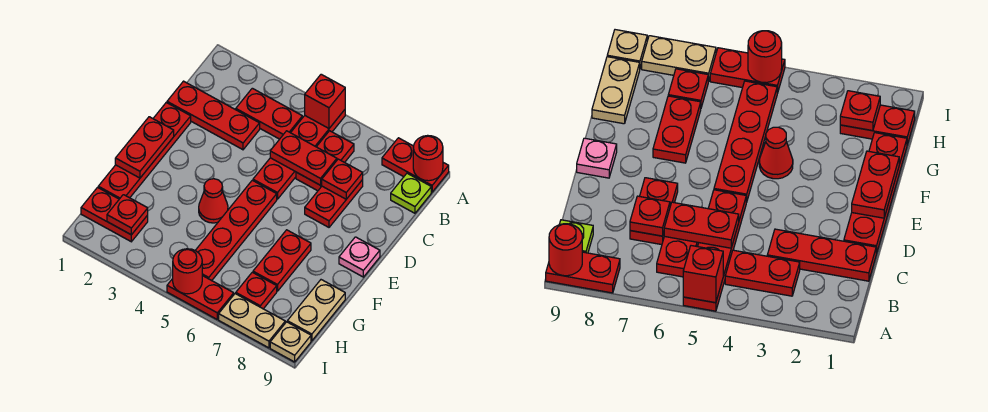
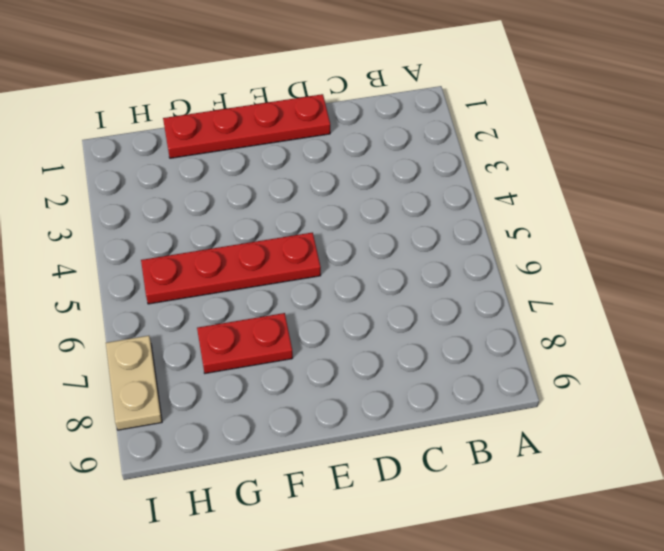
none -> red plate A5:D5 level 1
none -> red plate A8:A9 level 1
none -> red plate B3:B4 level 1

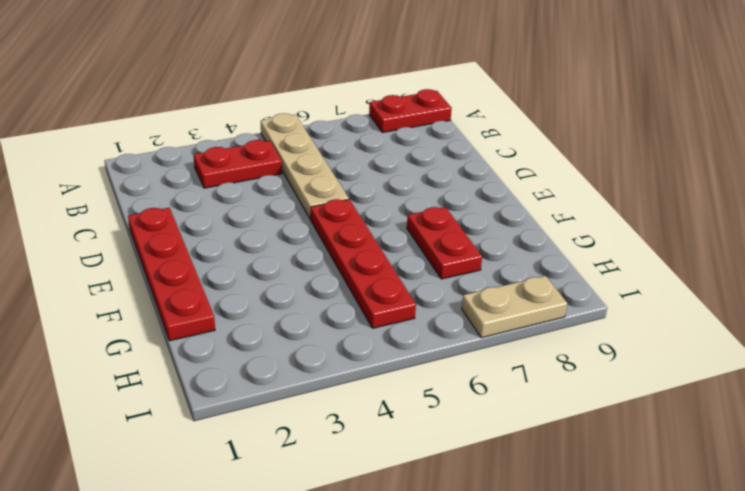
tan plate A5:D5 level 1 -> red plate A5:D5 level 1
none -> red plate B6:C6 level 1
none -> lime plate B9 level 1
none -> red plate C1:C3 level 1

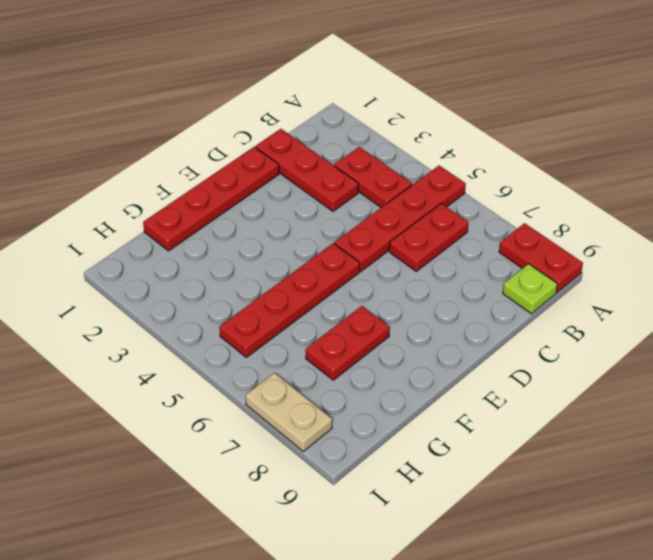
none -> red plate C7:D7 level 1
none -> pink plate E9 level 1
none -> red cone F4 level 1

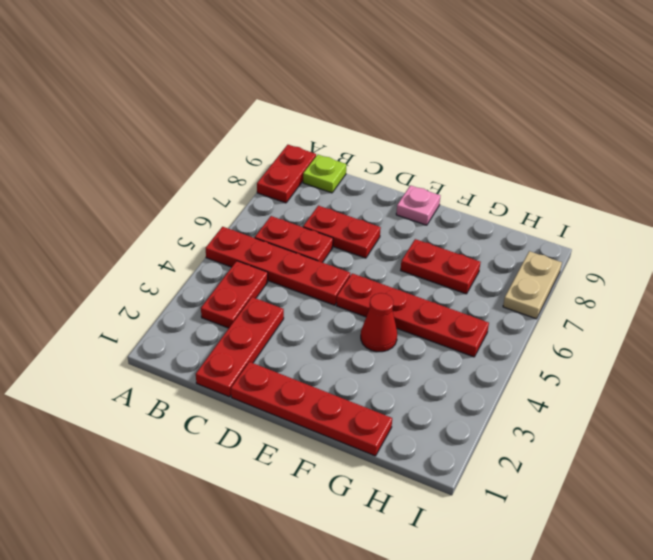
none -> tan plate G9:H9 level 1
none -> red plate H1:H2 level 1
none -> red plate H7 level 1

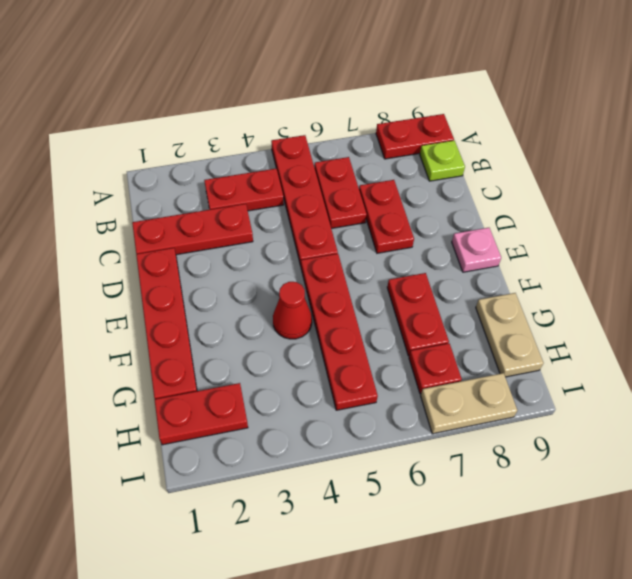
none -> red plate I5:I6 level 1
none -> tan plate I9 level 1
none -> red brick A5 level 2

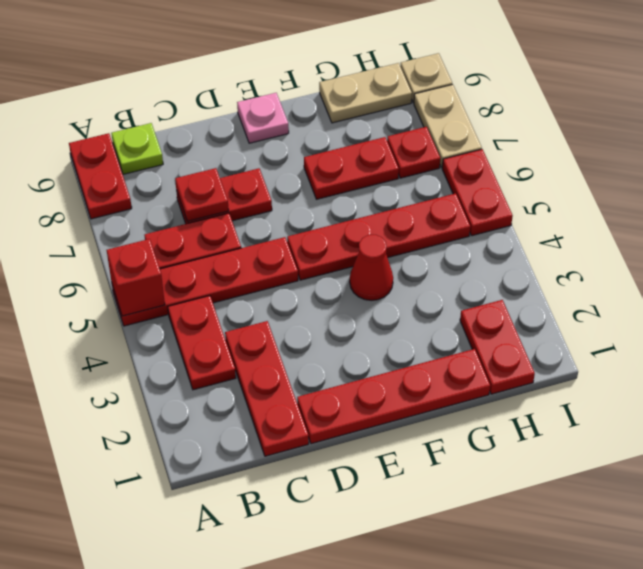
none -> red round brick A9 level 2
none -> red plate C5:C6 level 2
none -> red plate E1:F1 level 2

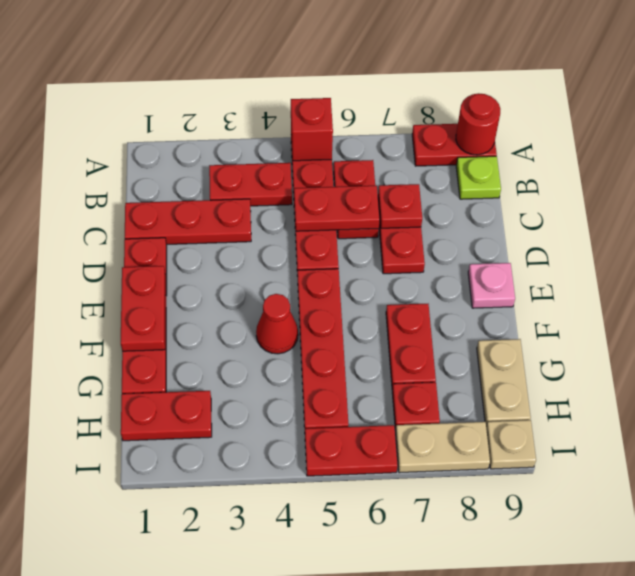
none -> red plate H2 level 2
none -> red round brick I5 level 2

